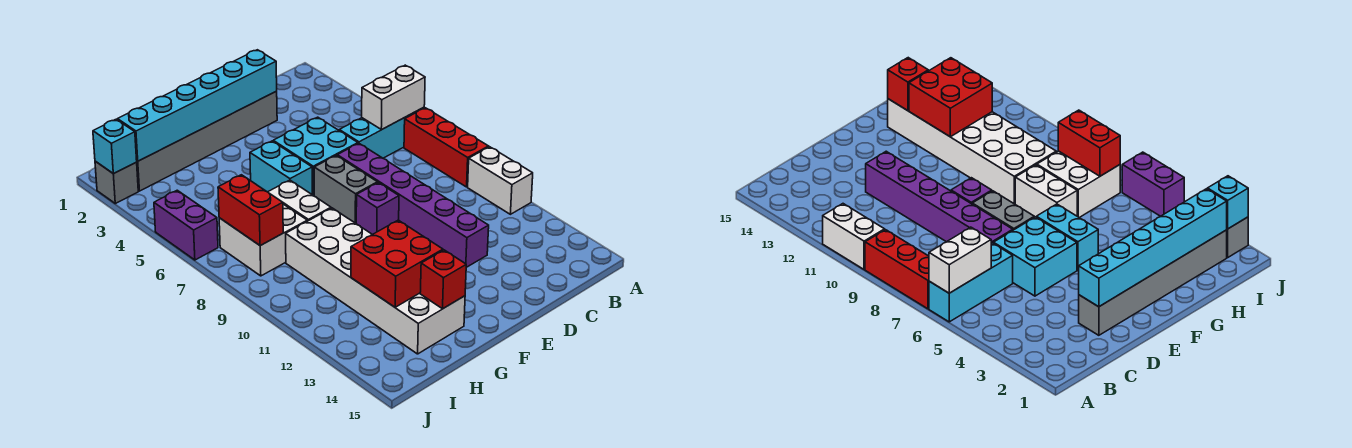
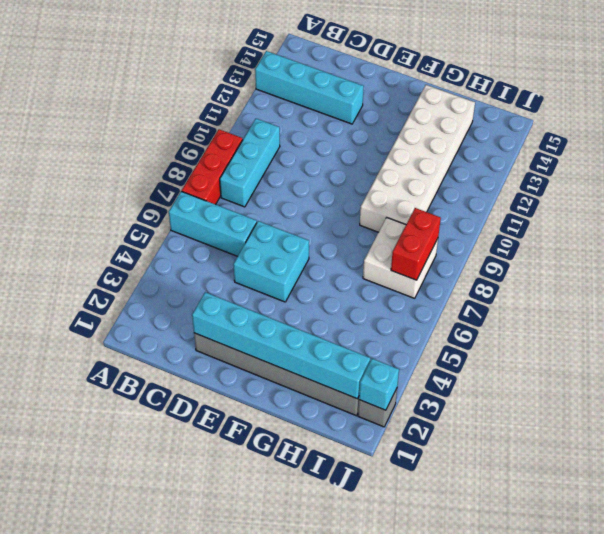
cyan brick A13:D13 level 1 -> none
cyan brick B8:B10 level 1 -> none
none -> white brick A10:A11 level 1
none -> purple brick D7:D12 level 1
none -> grey brick E7:E8 level 1

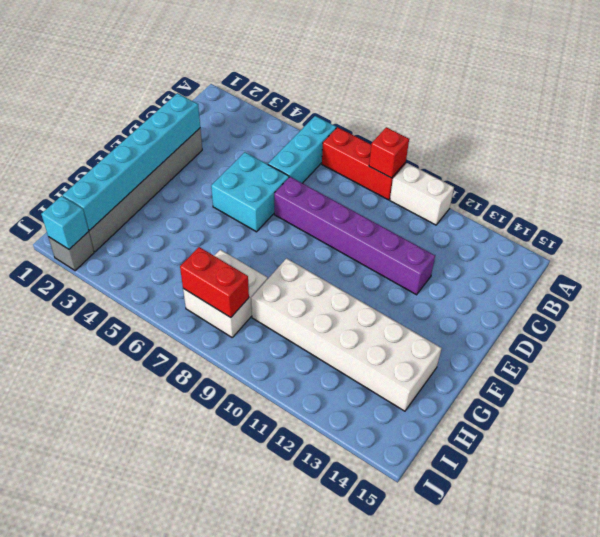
red brick A9 level 2 -> red brick G14 level 2
none -> grey brick E7:E8 level 1
none -> purple brick E9 level 1
none -> cyan brick F5:F6 level 1

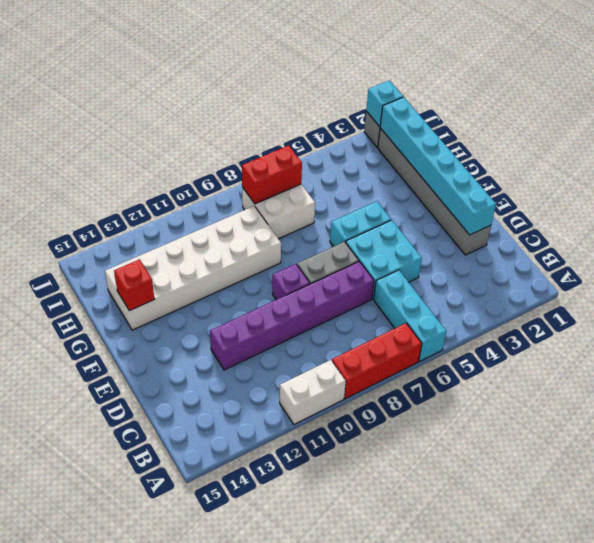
none -> white brick G7:G8 level 1
none -> purple brick J5:J6 level 1
none -> white brick A6:B6 level 2

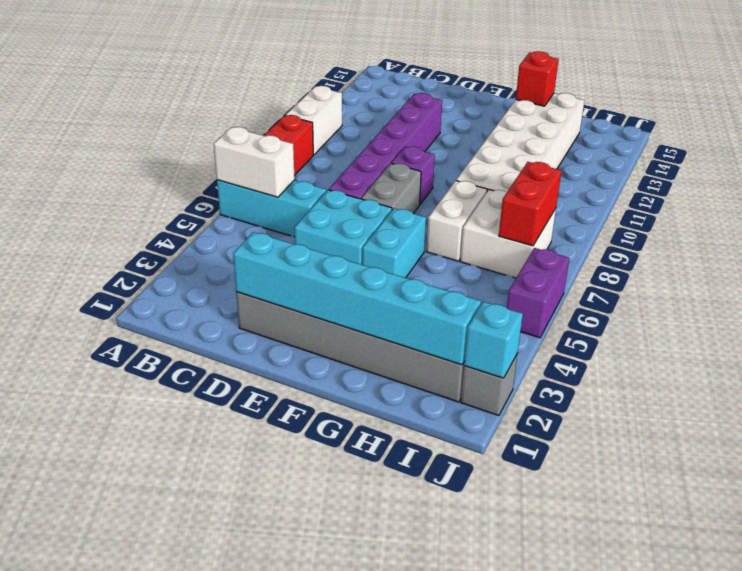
none -> red brick G12:H13 level 2

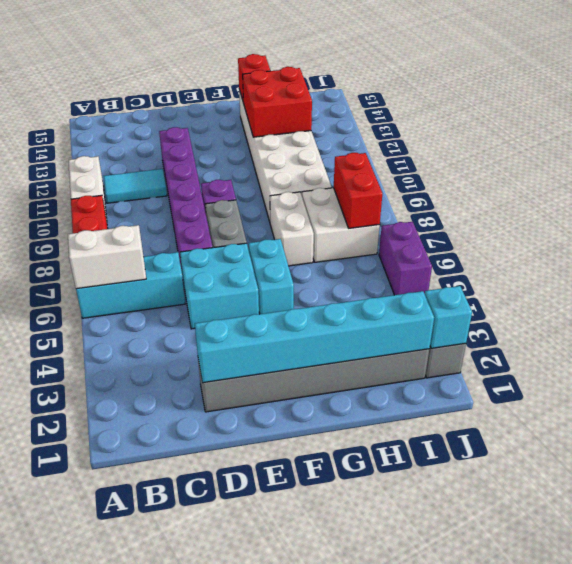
cyan tile B11:C11 level 1 -> none

